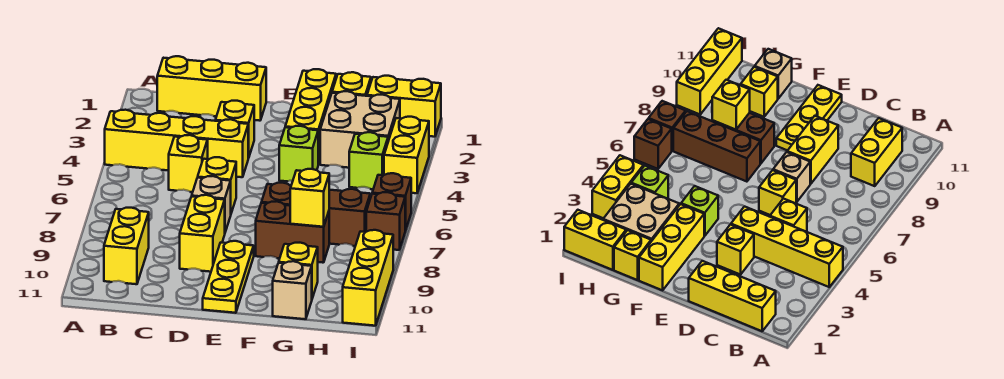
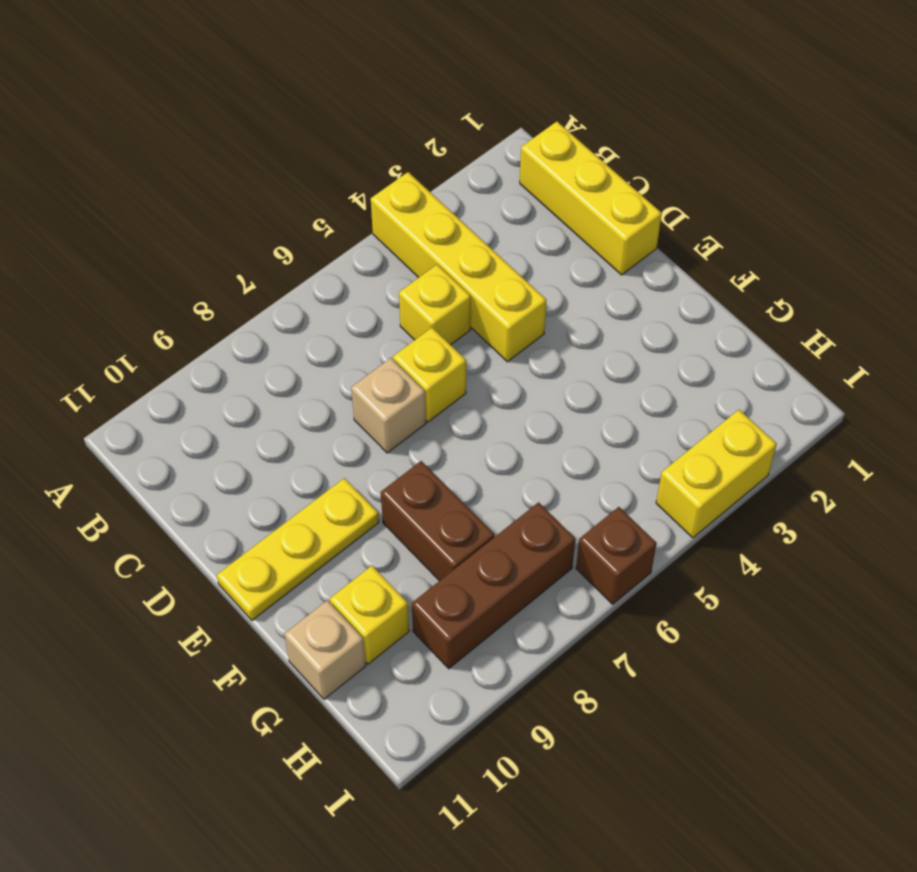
brown brick H7:H9 level 1 -> brown brick F7:H7 level 1
none -> yellow brick B9:B10 level 1
none -> yellow brick D3 level 1
none -> yellow brick D8:D9 level 1

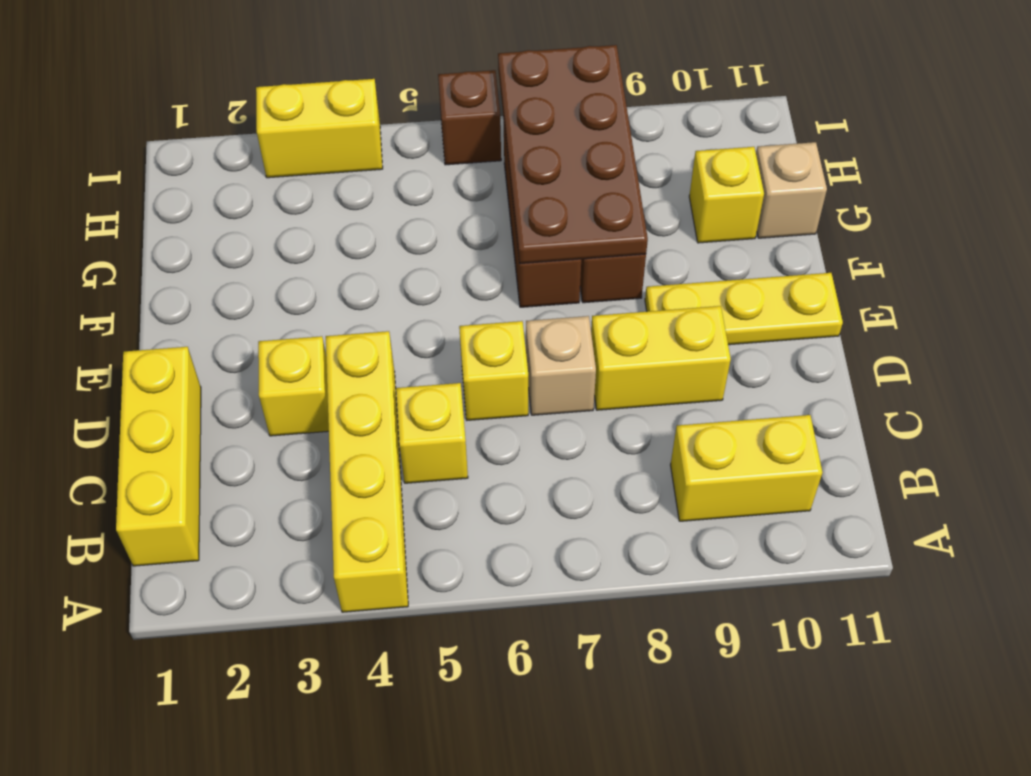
brown plate F7:I8 level 2 -> yellow brick G8 level 2
none -> yellow brick F1:F3 level 1
none -> lime brick F4 level 1
none -> yellow brick G1 level 1

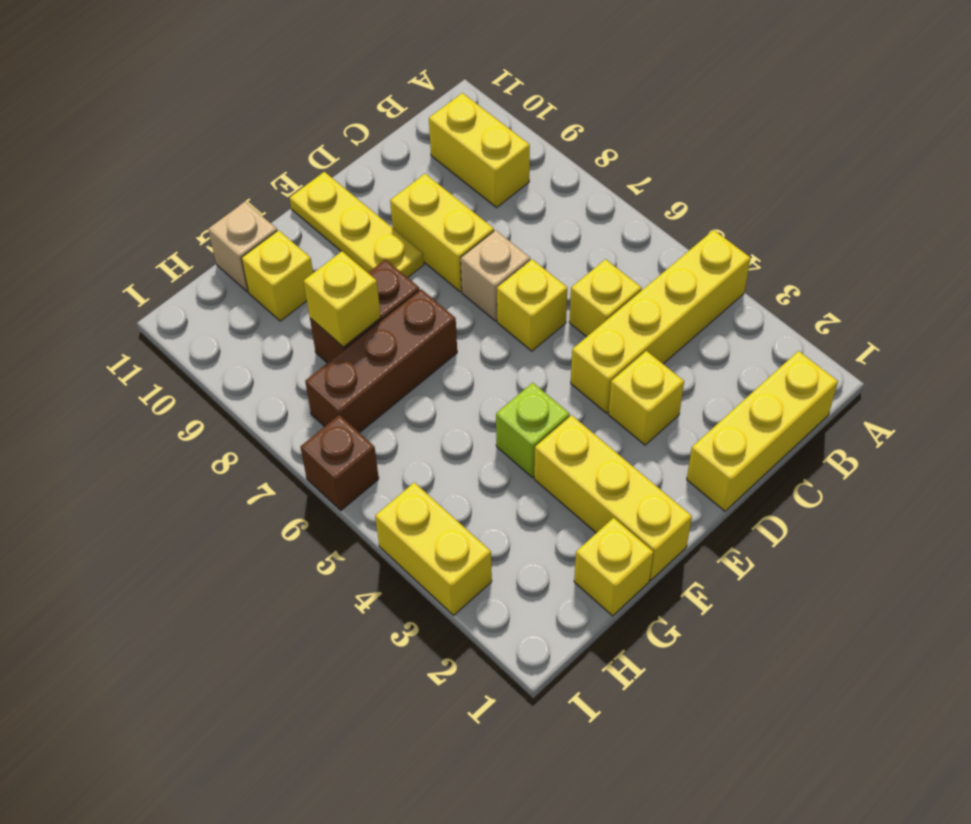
none -> tan brick G2:H3 level 1
none -> yellow brick H1:I1 level 1
none -> lime brick H4 level 1

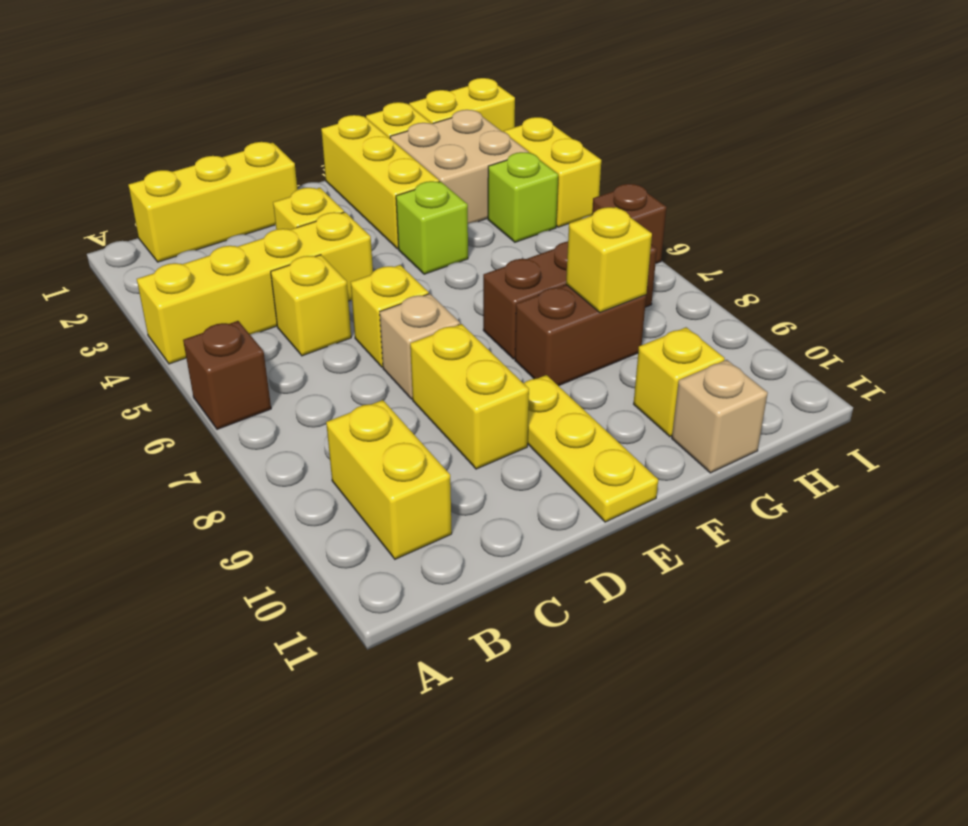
brown brick A6 level 1 -> brown brick I7 level 1
none -> yellow brick I9:I11 level 1

